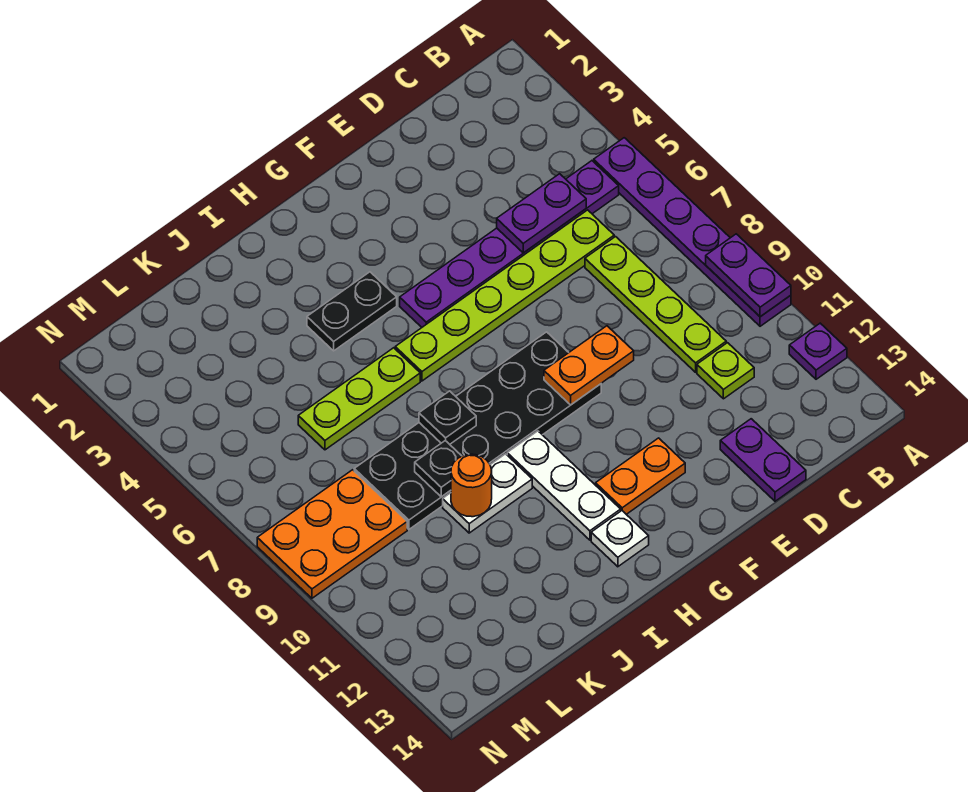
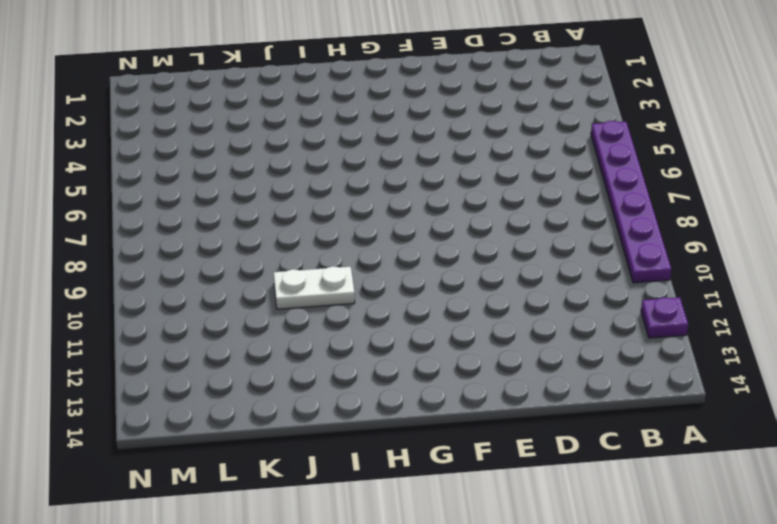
none -> purple plate B5:G5 level 1
none -> lime plate C6:H6 level 1
none -> lime plate C7:C10 level 1

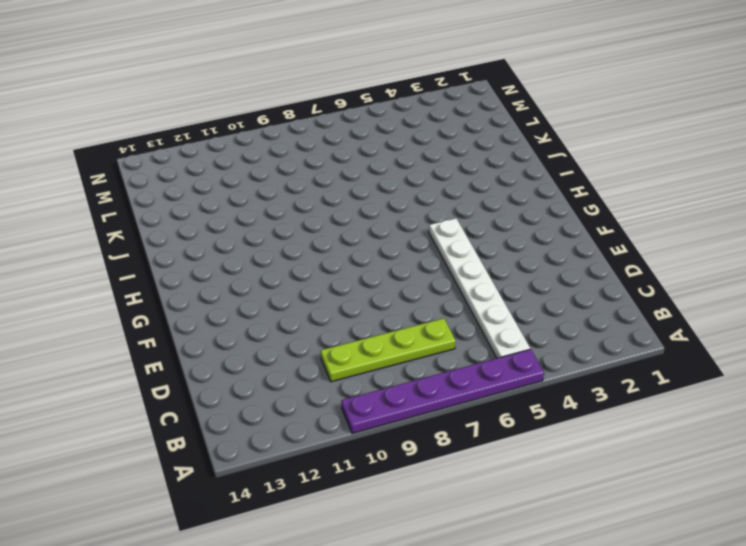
white plate B5:G5 level 1 -> purple plate B5:G5 level 1
none -> purple plate A12 level 1
none -> lime plate C6:H6 level 1
none -> lime plate C11 level 1

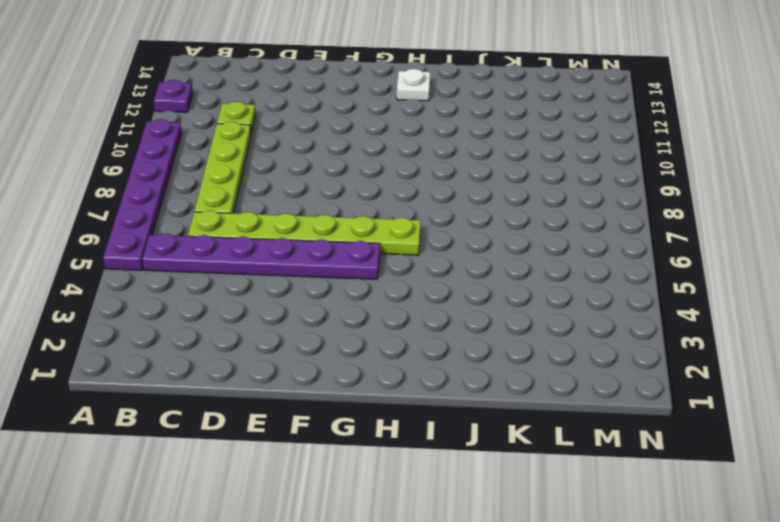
none -> purple plate D13:D14 level 1
none -> black plate F8:K9 level 1
none -> orange plate F12:G12 level 1

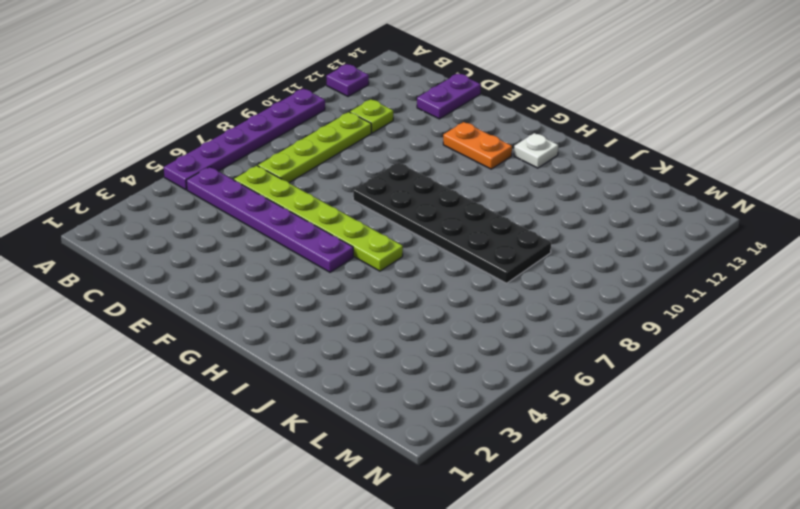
none -> black plate H4:I4 level 1
none -> white plate H10:H12 level 1
none -> lime plate I6:K6 level 1

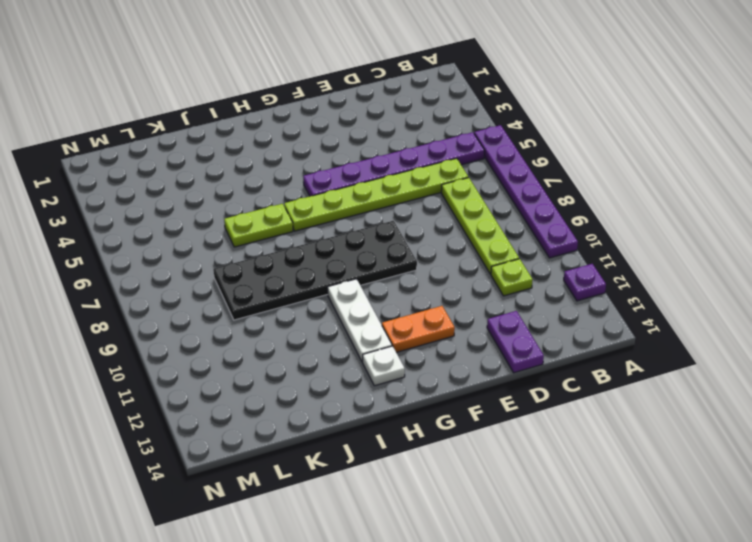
lime plate I6:J6 level 1 -> lime plate I6:K6 level 1
none -> black plate H4:I4 level 1
none -> white plate I10:J10 level 1
none -> orange plate L8:N9 level 1

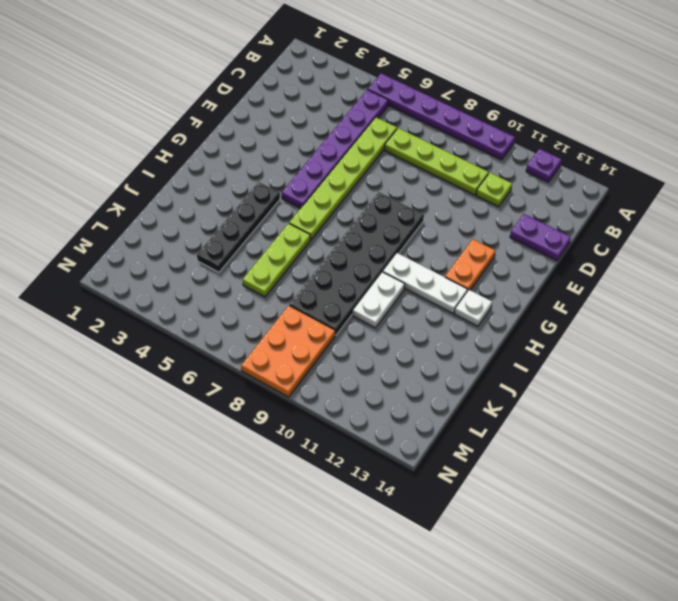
black plate H4:K4 level 1 -> black plate H4:I4 level 1
none -> purple plate A9:A10 level 2
none -> purple plate C5:D5 level 2
none -> orange plate E9:F9 level 2

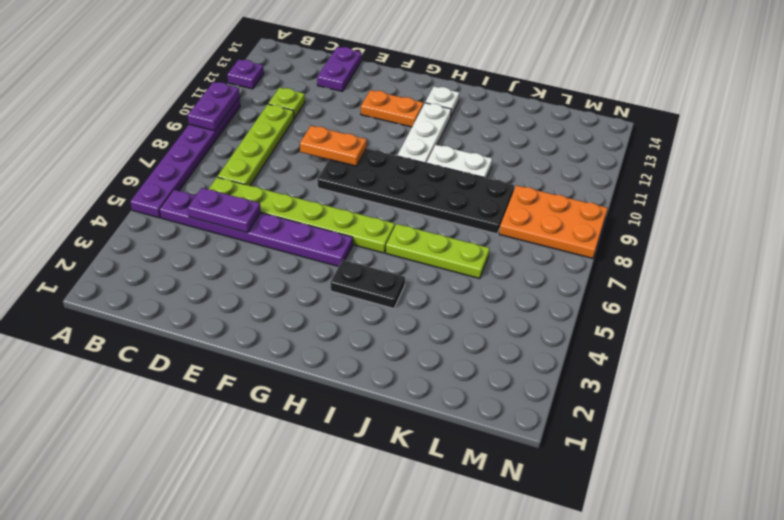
none -> black plate I8 level 2
none -> black plate J9 level 2
none -> orange round brick J10 level 2

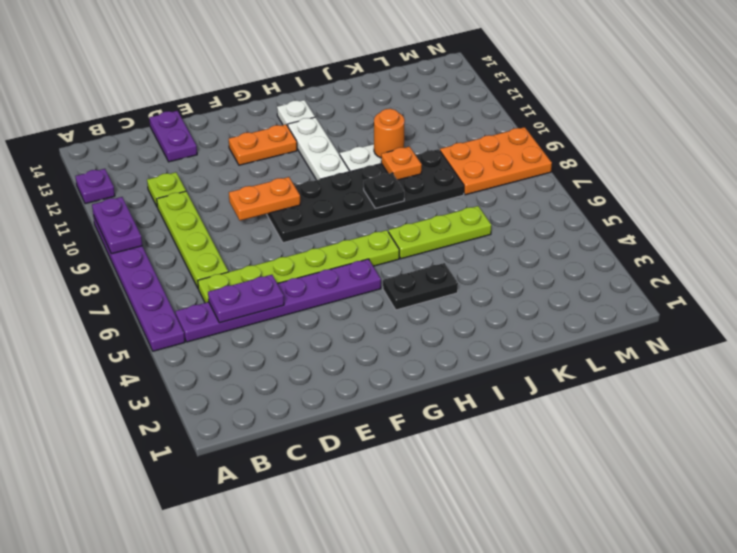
orange plate J9 level 2 -> black plate J9 level 2

